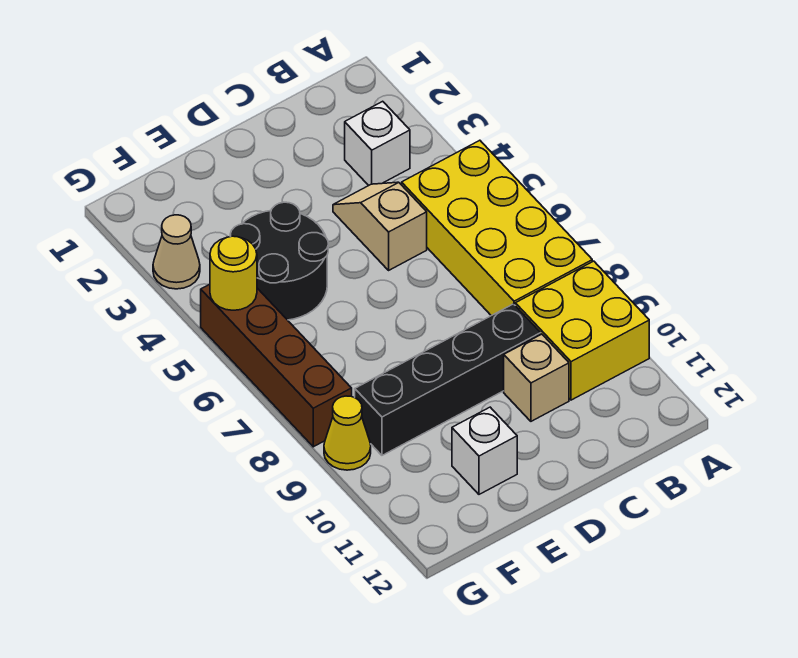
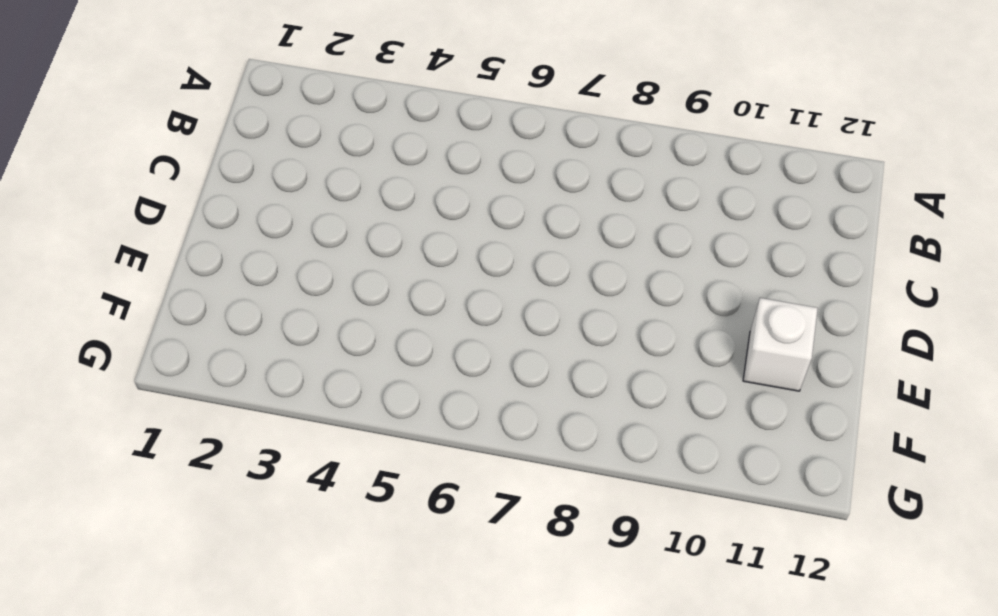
none -> yellow brick A5:B8 level 1
none -> yellow brick A9:B10 level 1
none -> white brick B3 level 1

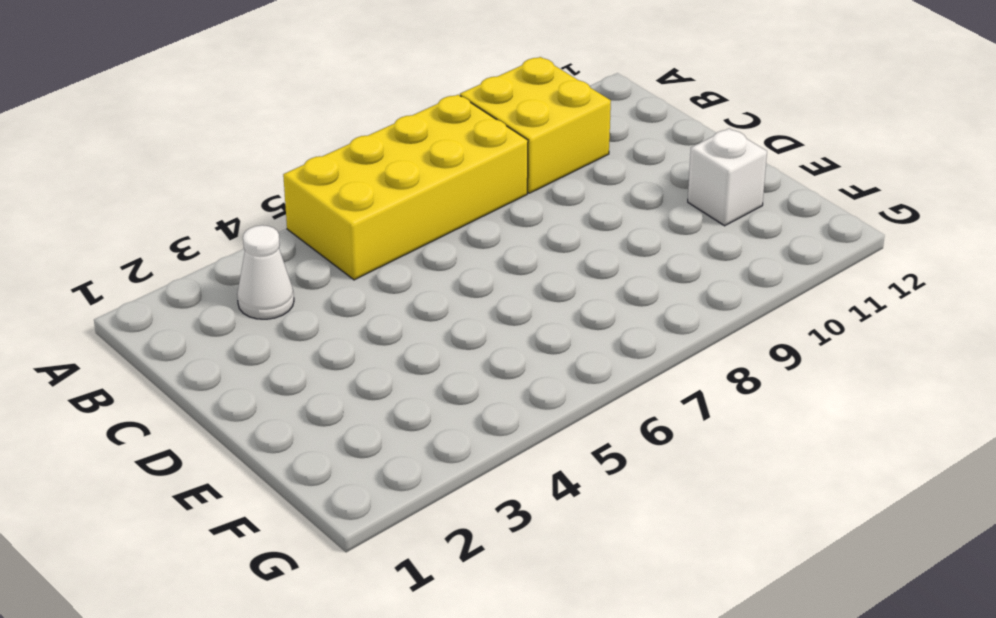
white cone B3 level 1 -> white brick B3 level 1
none -> tan slope C4:C5 level 1 top 5
none -> black brick C9:F9 level 1
none -> tan brick C10 level 1

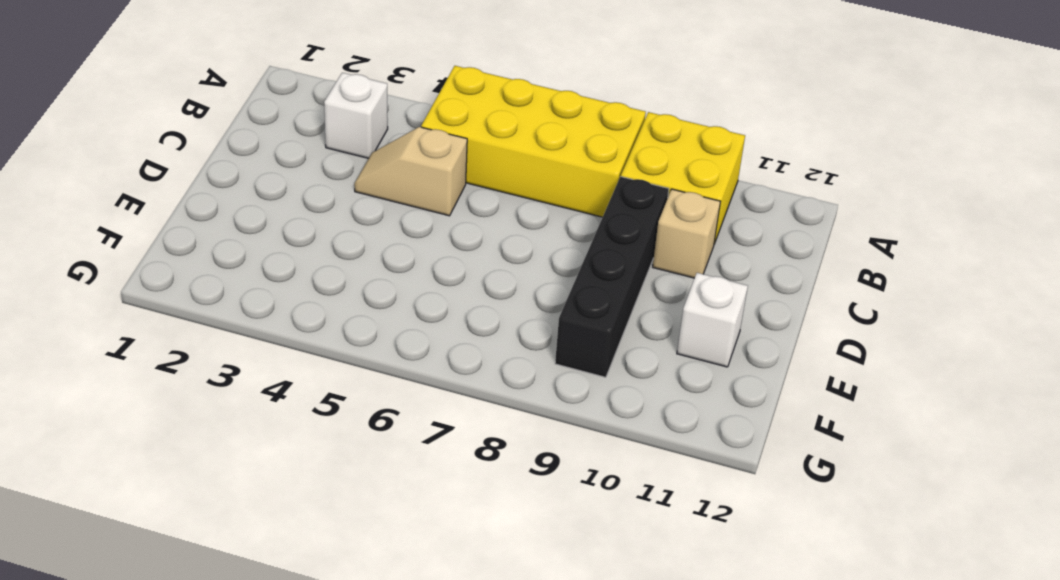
none -> black round brick E4:F5 level 1
none -> tan cone G3 level 1
none -> brown brick G5:G8 level 1

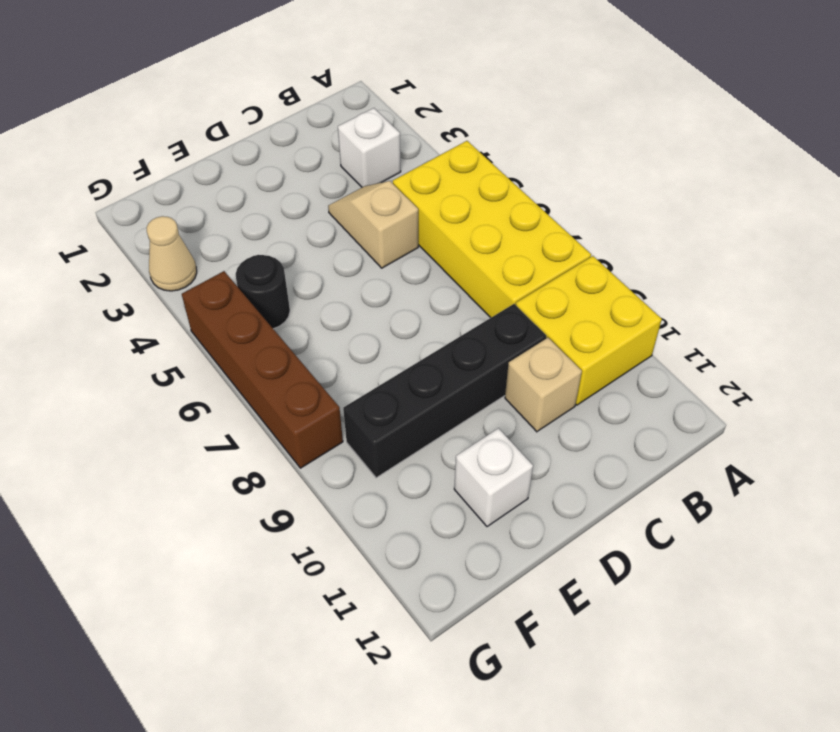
black round brick F5 level 1 -> black round brick E4:F5 level 1
none -> yellow cone G9 level 1
none -> yellow round brick G5 level 2

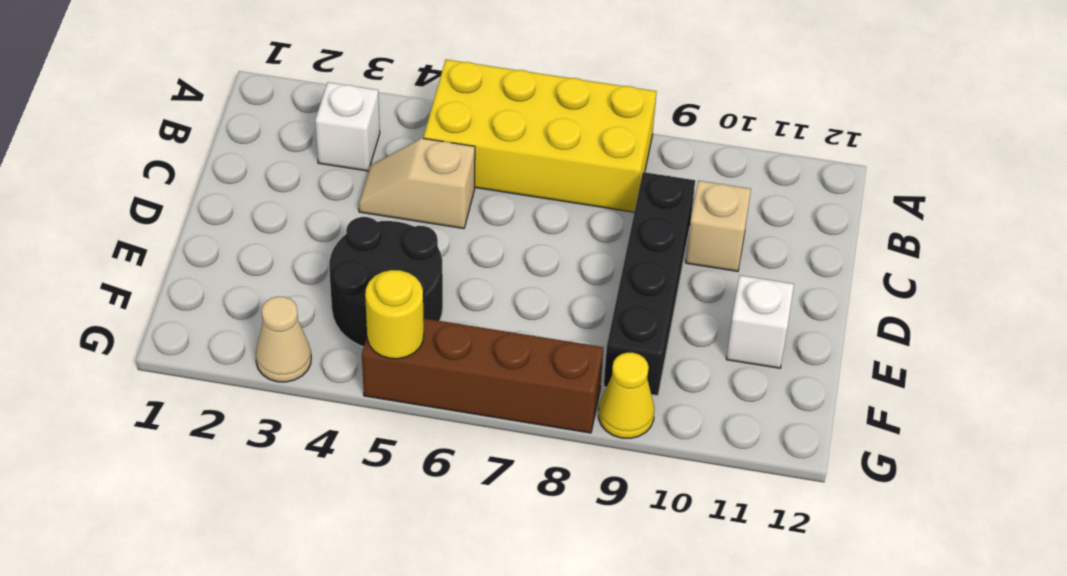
none -> yellow brick A9:B10 level 1

